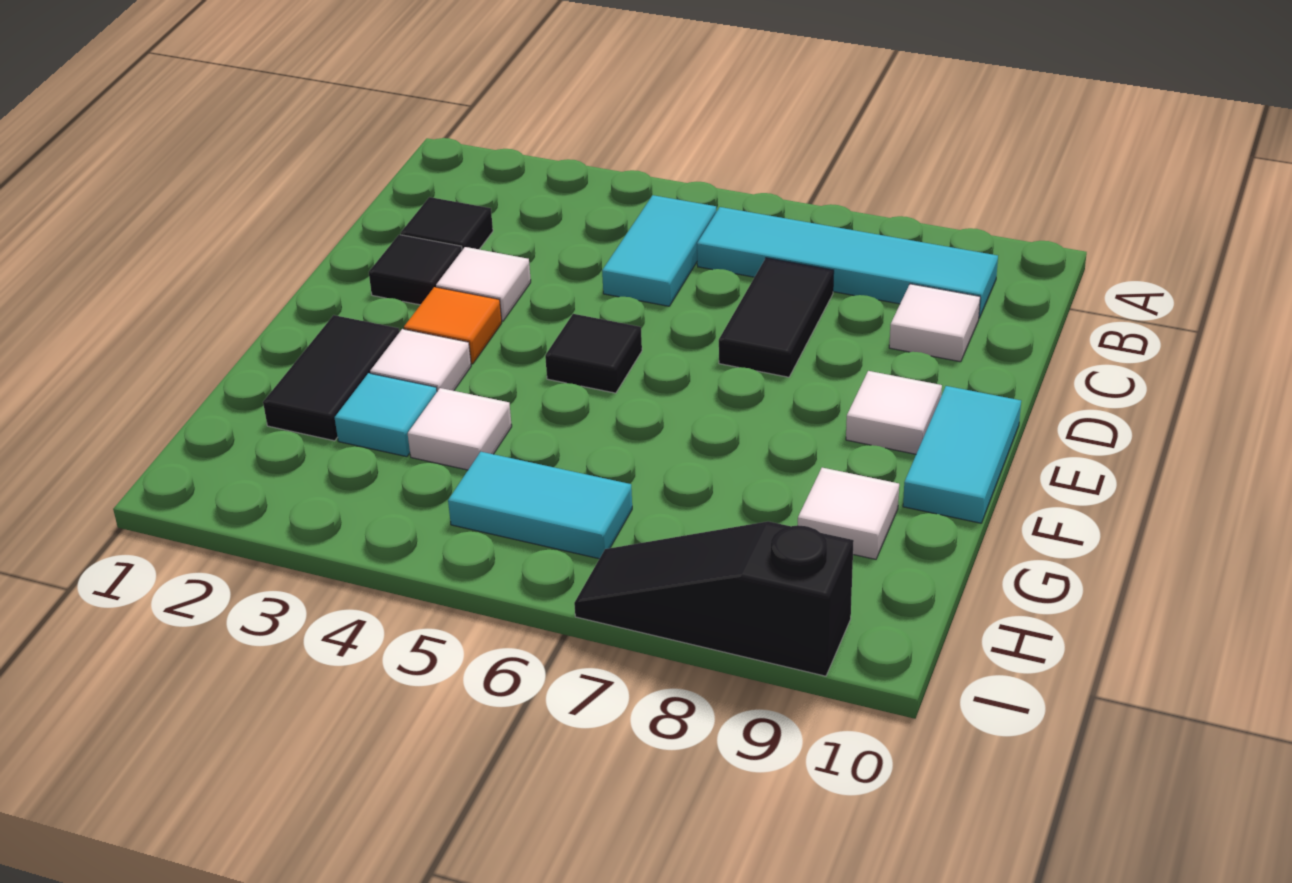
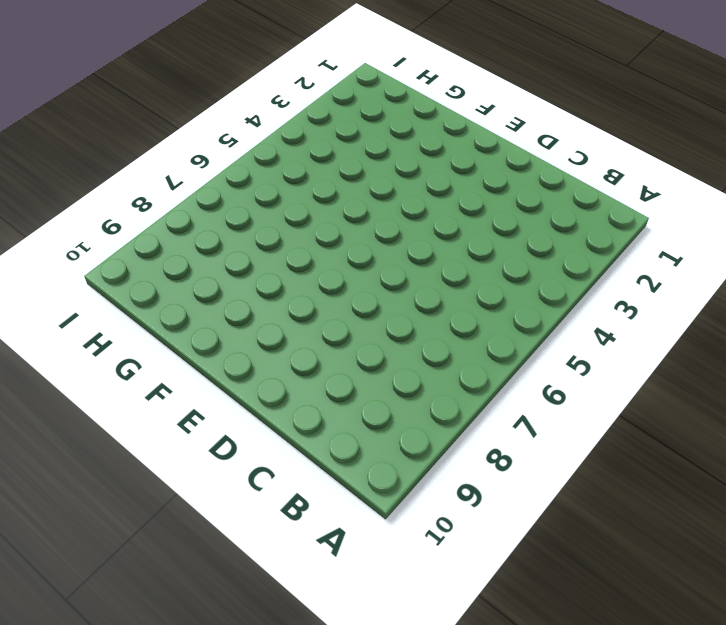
none -> cyan tile B5:C5 level 1
none -> cyan tile B6:B9 level 1
none -> black tile C2 level 1

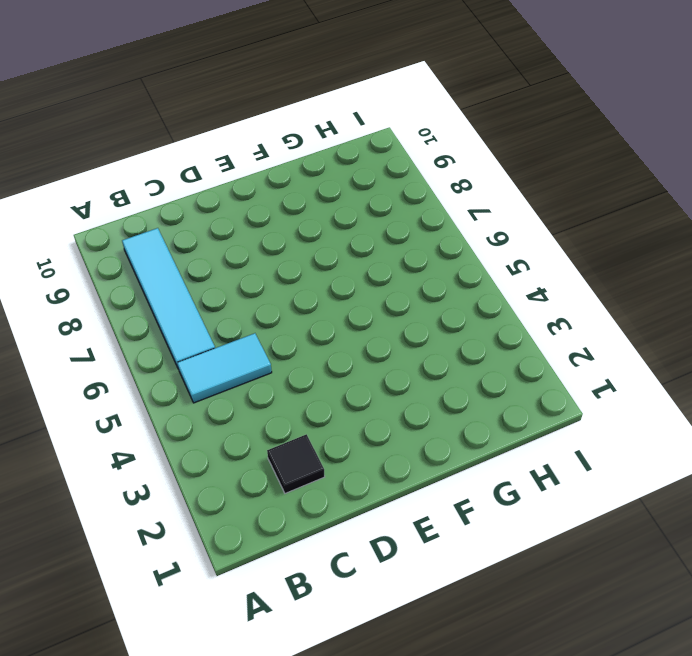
none -> black tile C7:D7 level 1
none -> white tile C9 level 1
none -> black tile D2 level 1

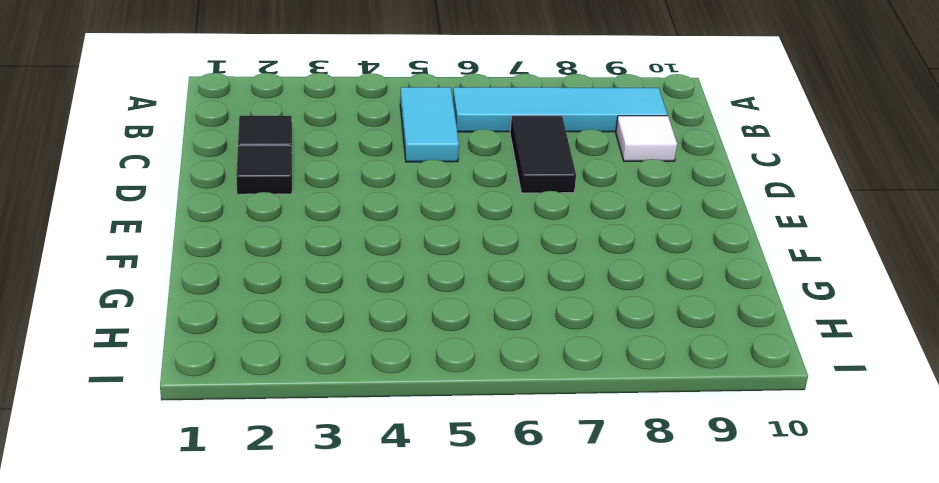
none -> white tile D3 level 1
none -> orange tile E3 level 1
none -> black tile E5 level 1

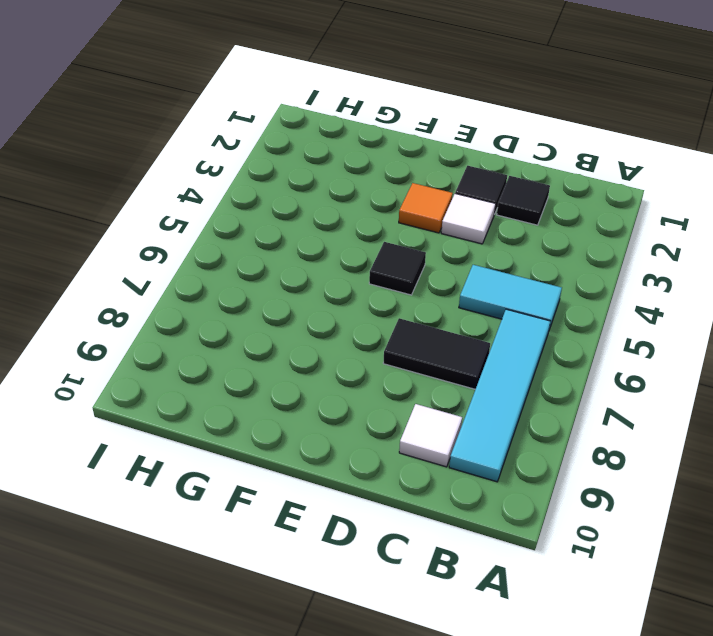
none -> white tile E9 level 1
none -> cyan tile E10:F10 level 1
none -> black tile F2:G2 level 1

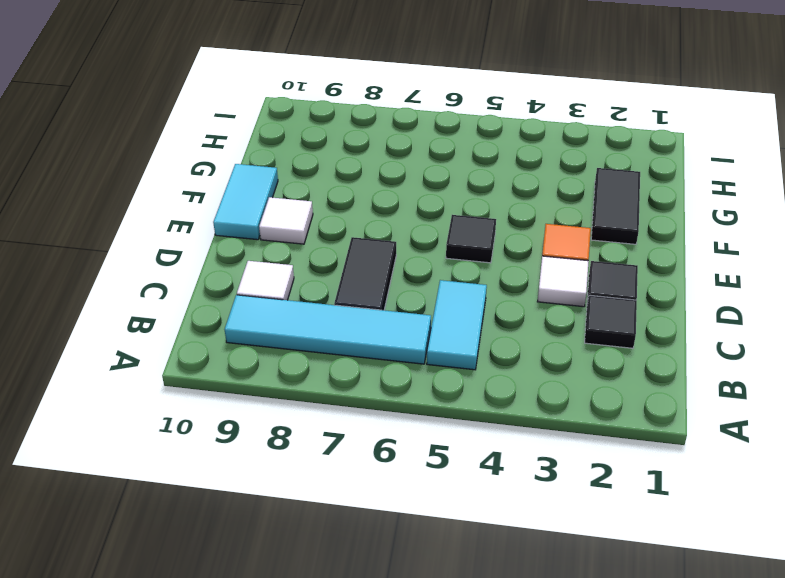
none -> white tile F3 level 1
none -> cyan tile G3 level 1
none -> white tile G4 level 1

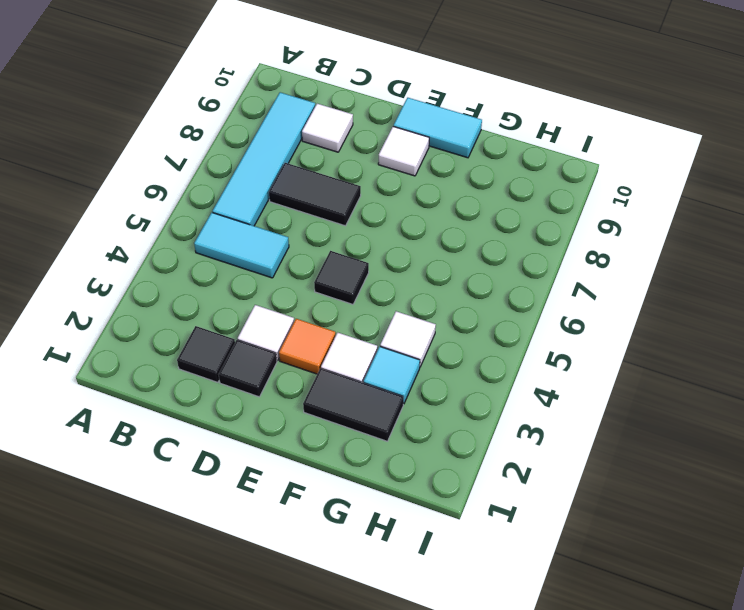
none -> white tile G9 level 1
none -> cyan tile H5:H6 level 1
none -> black slope I7:I9 level 1 top 9

